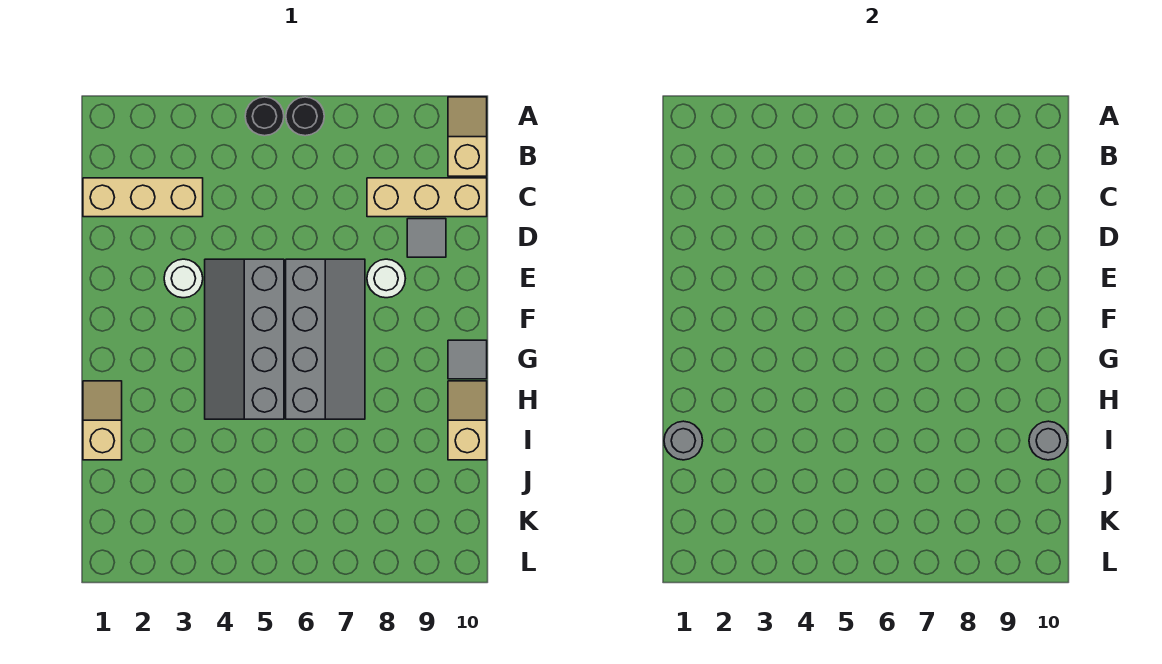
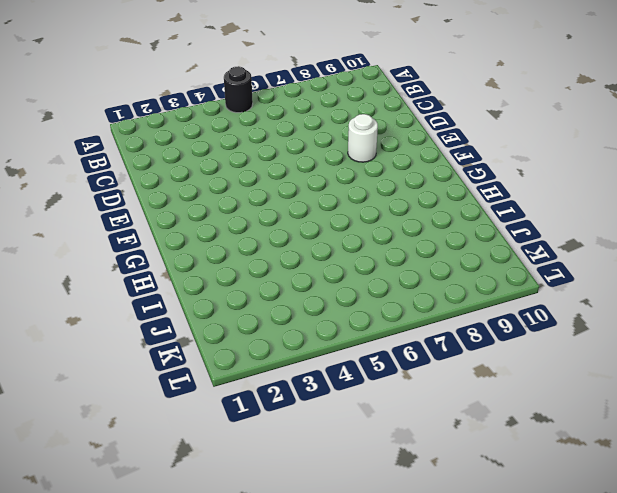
none -> black round brick A6 level 1
none -> tan slope A10:B10 level 1 top B
none -> tan brick C1:C3 level 1

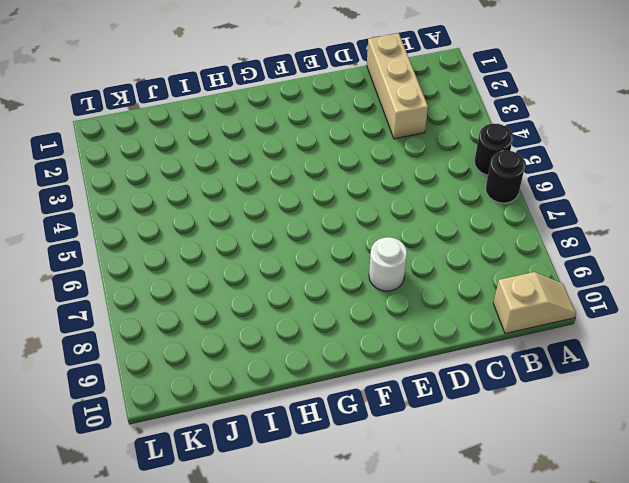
none -> tan brick C8:C10 level 1
none -> grey tile D9 level 1
none -> white round brick E3 level 1

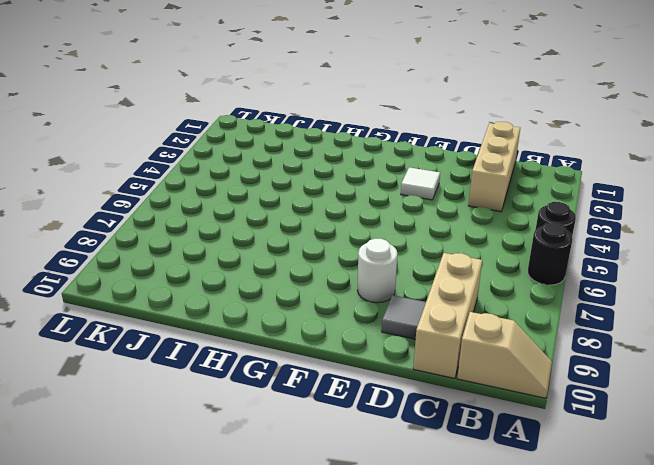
white tile E3 level 1 -> white round brick E3 level 1
none -> grey slope E4:H5 level 1 top 5
none -> grey slope E6:H7 level 1 top 6
none -> grey tile G10 level 1

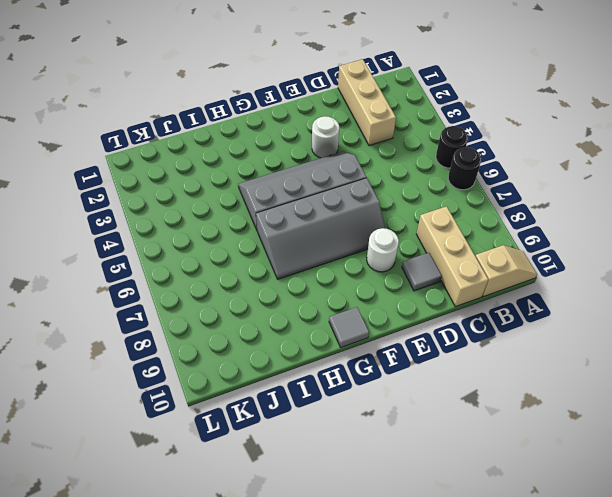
none -> tan slope H1:I1 level 1 top I
none -> tan slope H10:I10 level 1 top I
none -> grey round brick I1 level 2

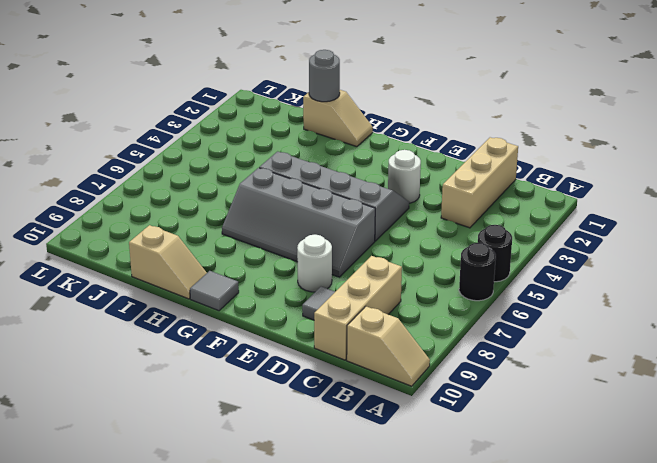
none -> grey round brick I10 level 2

